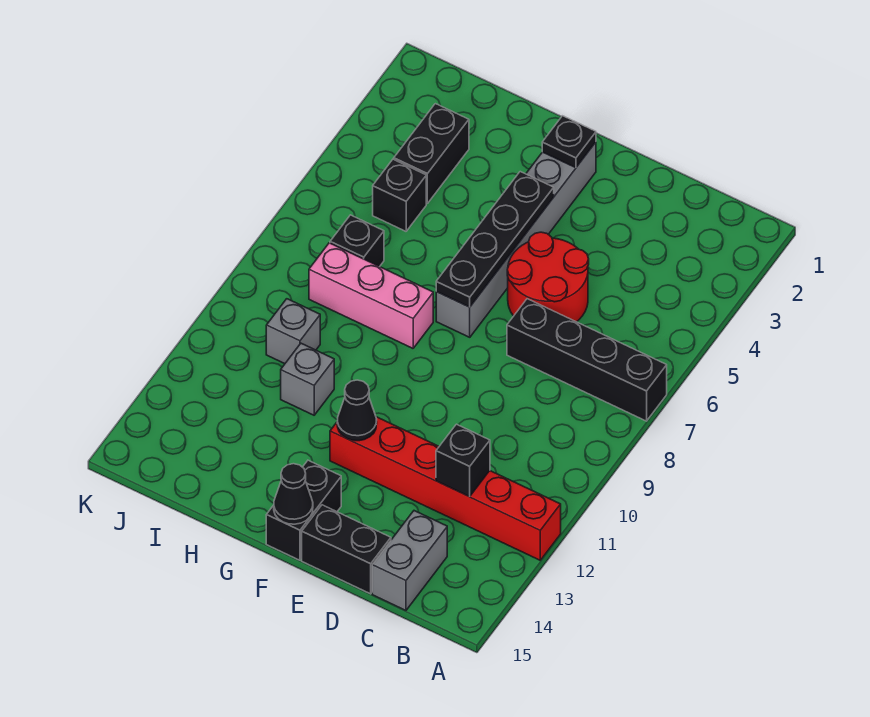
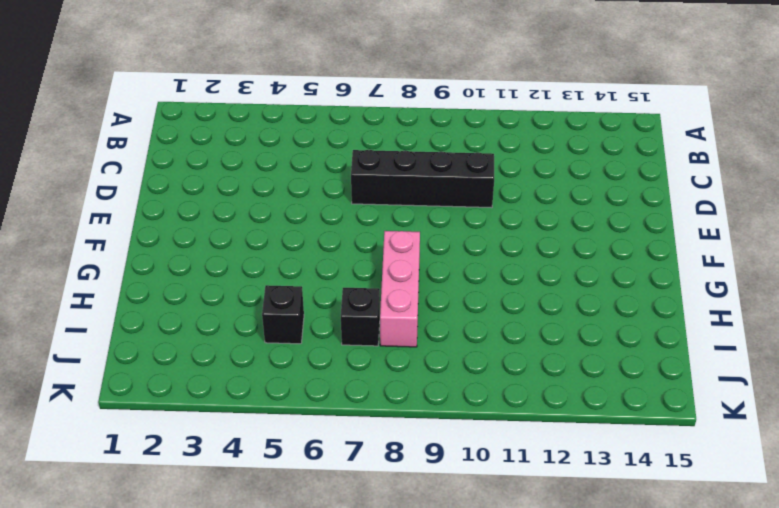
black brick D7:D10 level 1 -> black brick A7:D7 level 1
none -> red brick A12:F12 level 1
none -> grey brick C14:C15 level 1
none -> red round brick D5:E6 level 1

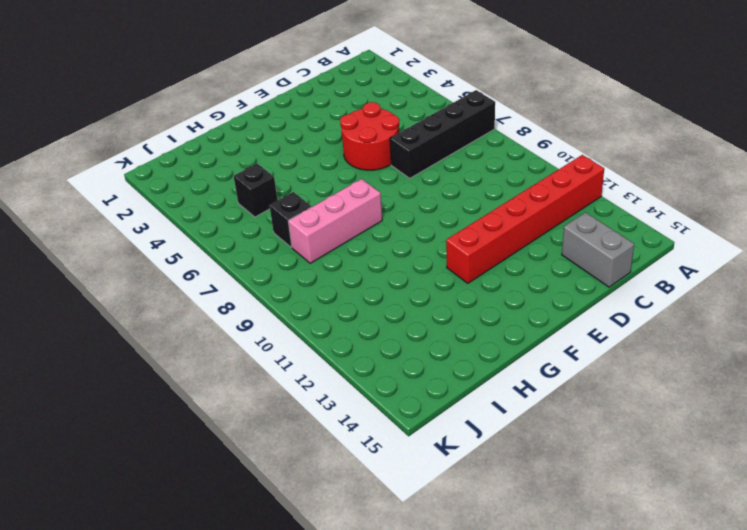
none -> black brick D15:E15 level 1
none -> grey brick F2:F7 level 1
none -> black brick F14:F15 level 1

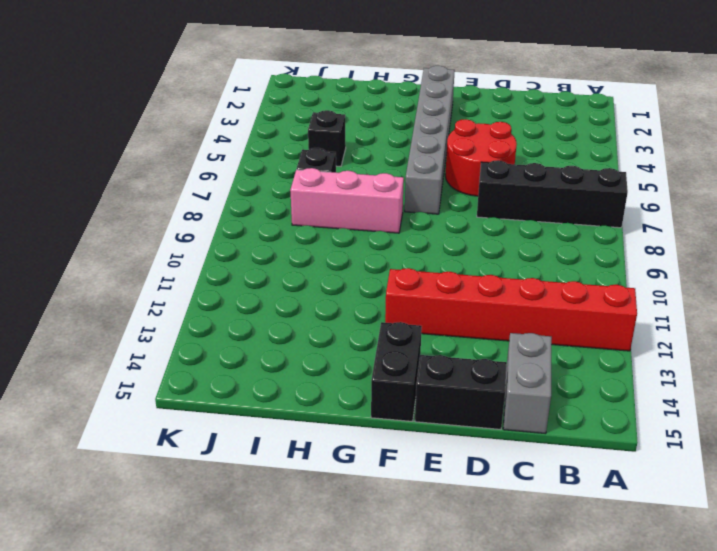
none -> grey brick H11 level 1
none -> black brick I3:I4 level 1
none -> grey brick I10 level 1

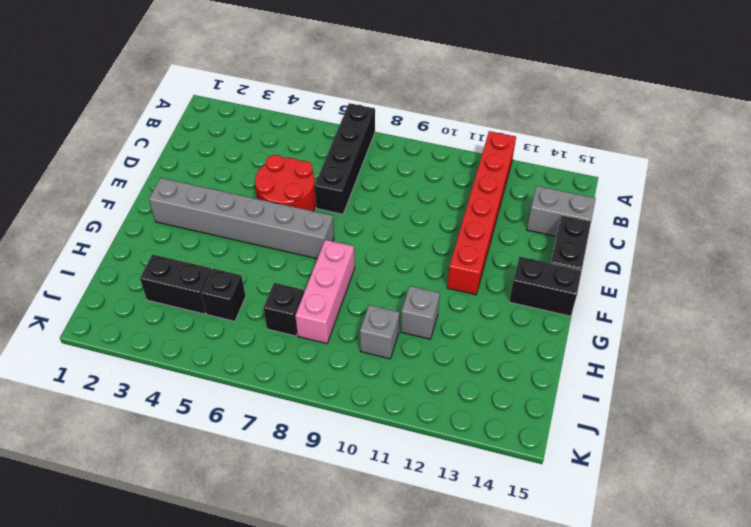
none -> black brick C12 level 2
none -> black plate F2 level 2
none -> black plate F4:F7 level 2

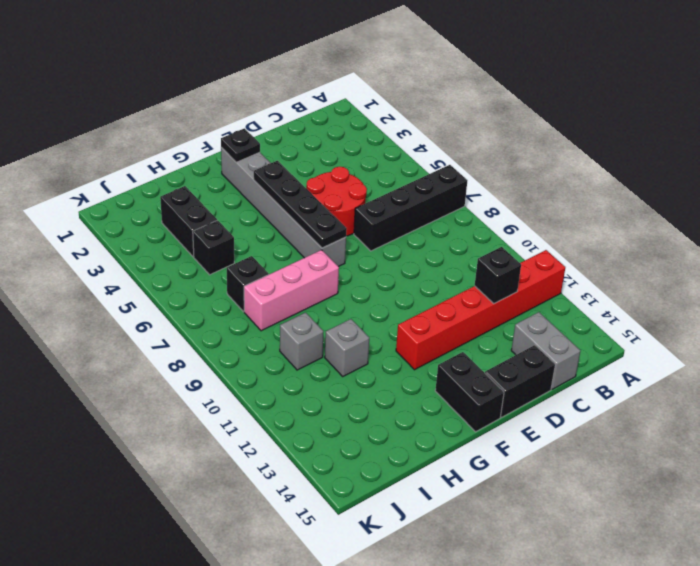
none -> black cone F12 level 2
none -> black cone F15 level 2

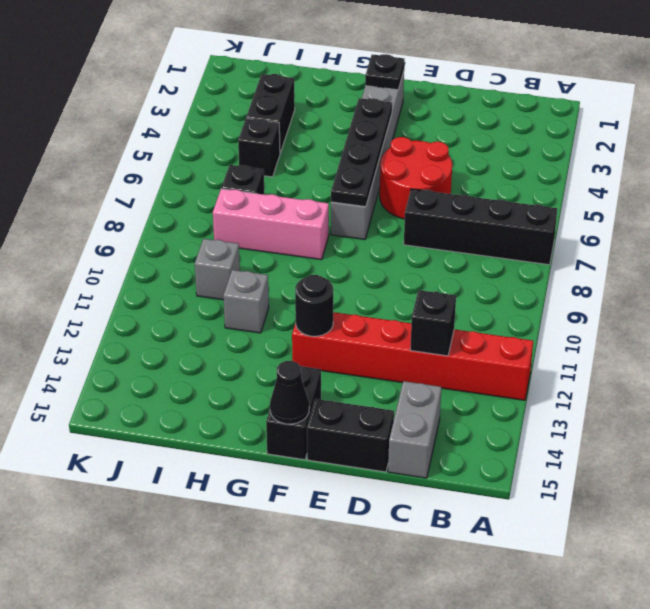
black round brick F12 level 2 -> black cone F12 level 2

